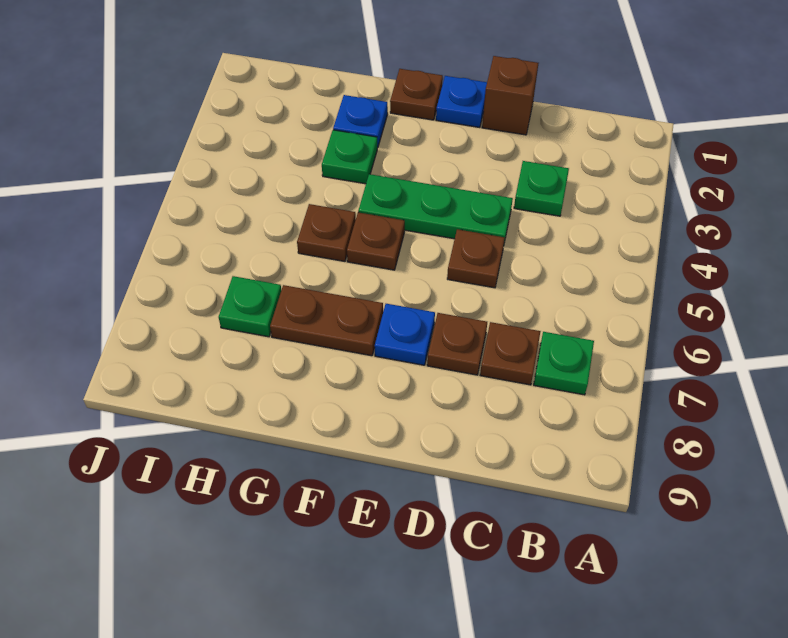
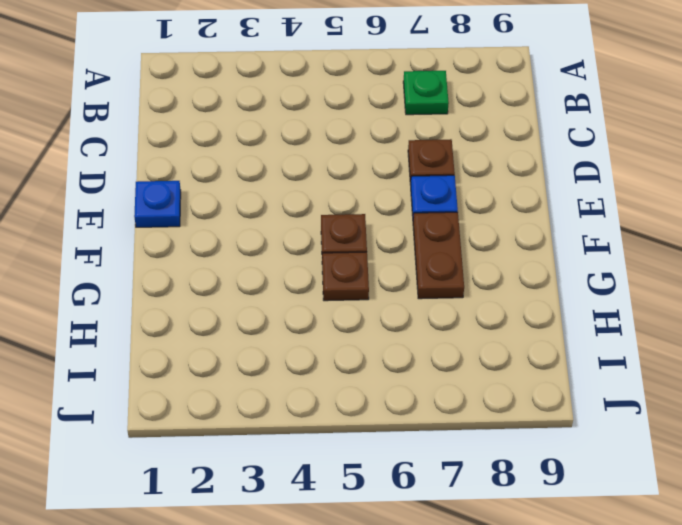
none -> green plate C3 level 1
none -> brown plate C7 level 1
none -> brown brick D1 level 1

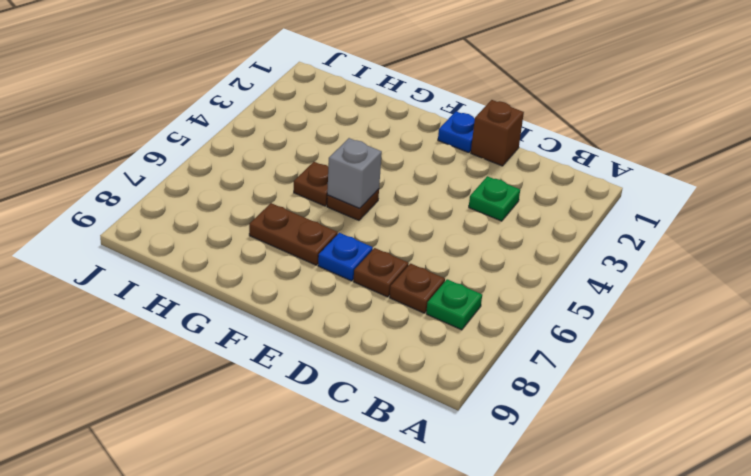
grey brick F5 level 2 -> none
none -> green plate D4:F4 level 1
none -> brown plate D5 level 1
none -> brown plate F1 level 1

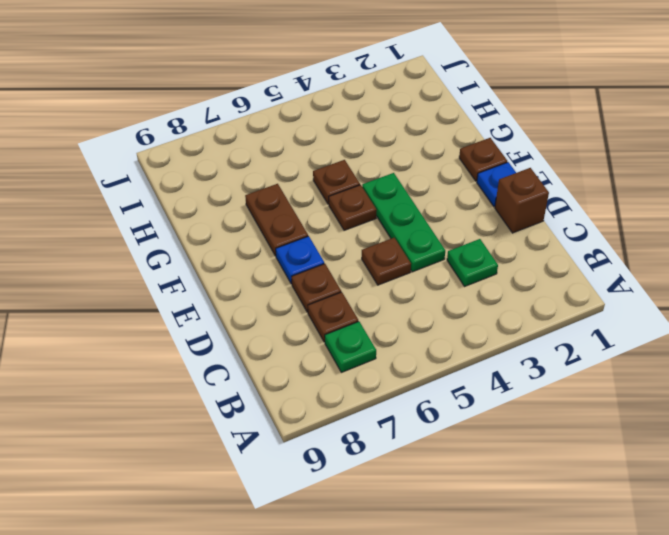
none -> blue plate G2 level 1
none -> green plate G3 level 1
none -> green plate H7 level 1

